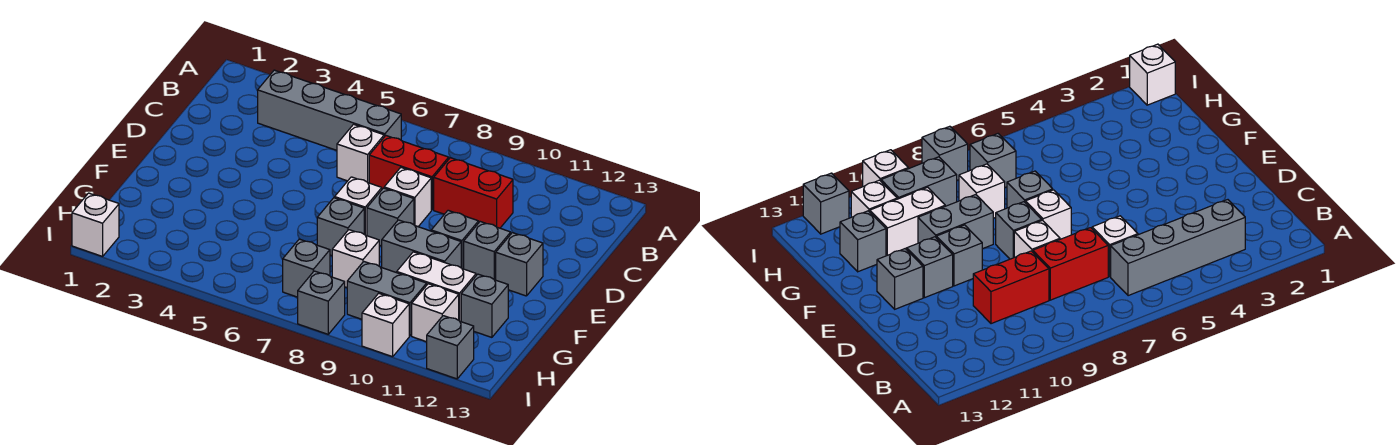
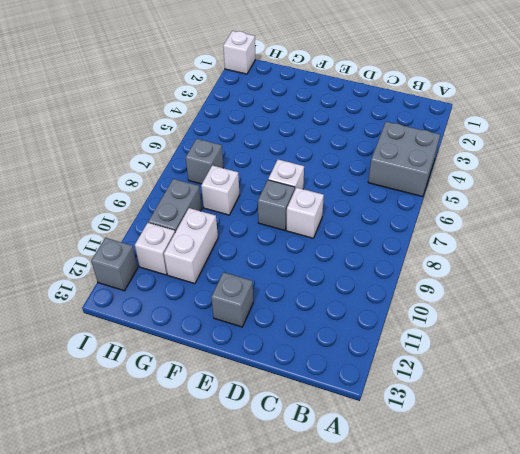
grey brick A4:B5 level 1 -> grey brick B3:B6 level 1
none -> white brick C6 level 1
none -> red brick C7:C8 level 1
none -> red brick C9:C10 level 1

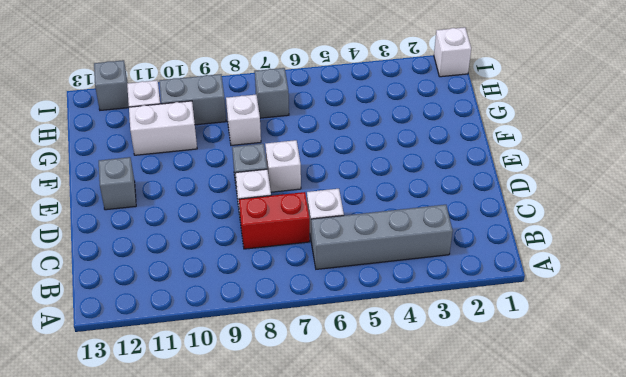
none -> red brick C9:C10 level 1
none -> grey brick E10 level 1
none -> grey brick E11 level 1

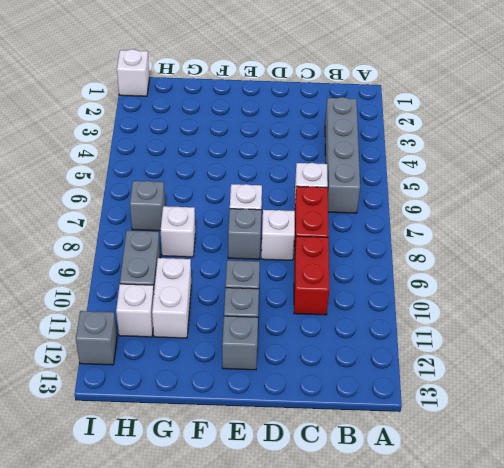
none -> grey brick F7 level 1
none -> grey brick F9:F10 level 1
none -> grey brick G12 level 1

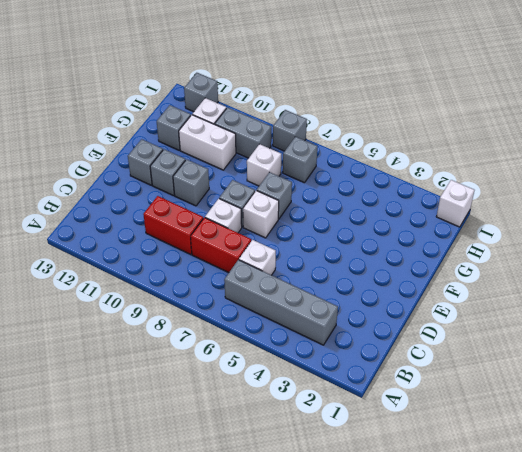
none -> grey brick F9:F10 level 1
none -> white brick I10 level 1

